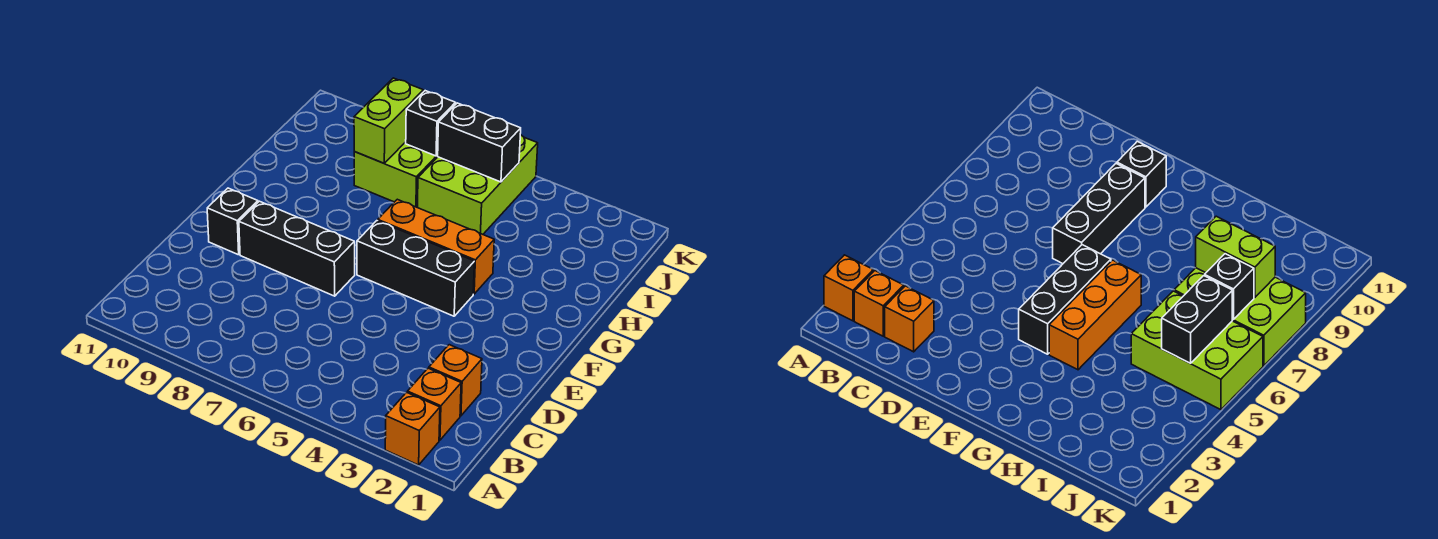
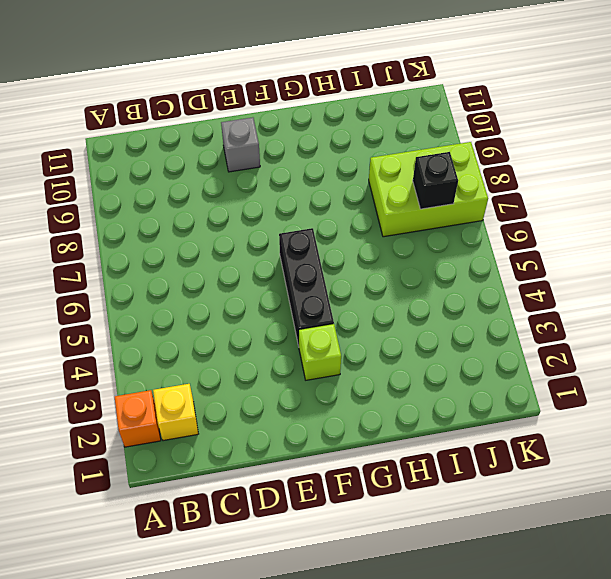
yellow brick B2 level 1 -> orange brick B2 level 1
grey brick E10 level 1 -> black brick E10 level 1
lime brick F3 level 1 -> none
none -> orange brick C2 level 1
none -> black brick E7:E9 level 1
none -> orange brick G4:G6 level 1

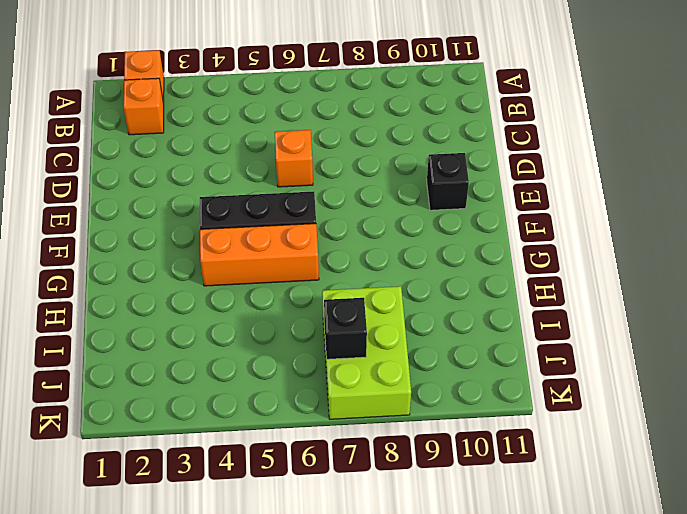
orange brick D6 level 1 -> orange brick C2 level 1
none -> black brick E7:E9 level 1
none -> lime brick I5:K6 level 1
none -> lime brick I8:J8 level 2

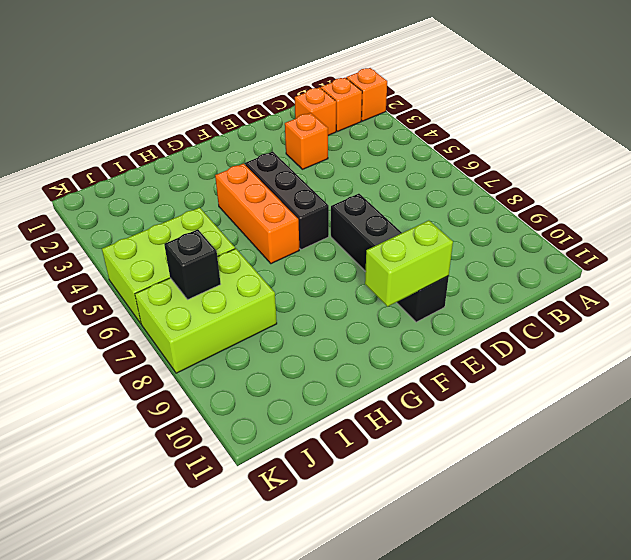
orange brick D3 level 1 -> none
lime brick E10:F10 level 2 -> lime brick I8:J8 level 2
none -> black brick J5:J6 level 2

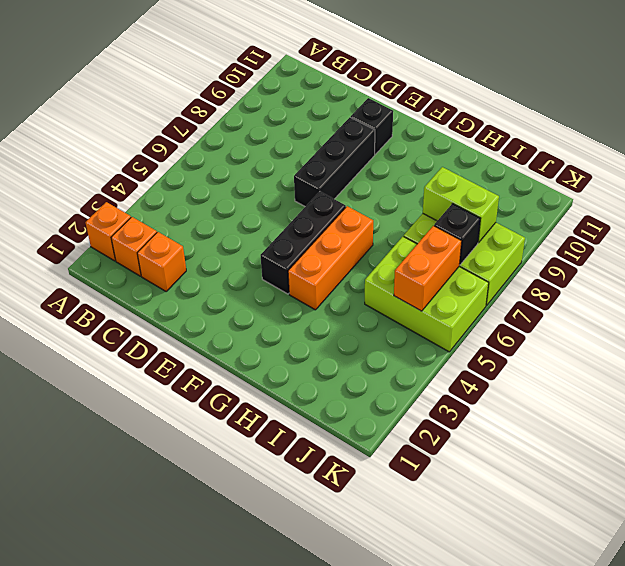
orange brick J5:J6 level 2 -> black brick J5:J6 level 2

